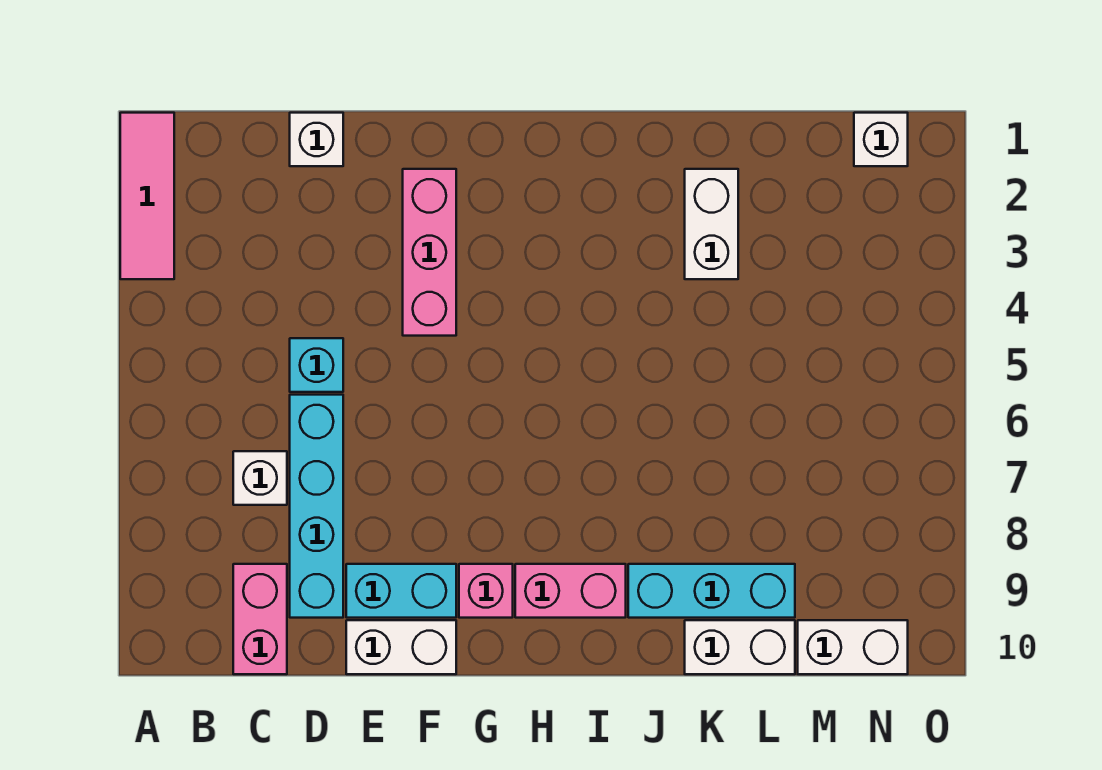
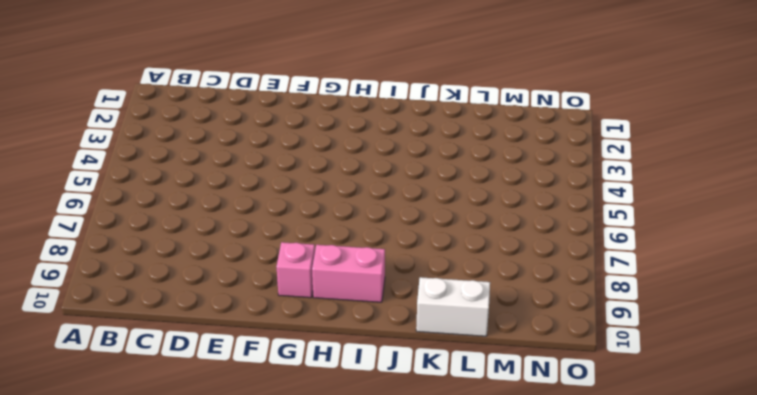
none -> pink tile A1:A3 level 1
none -> white brick C7 level 1
none -> pink brick C9:C10 level 1

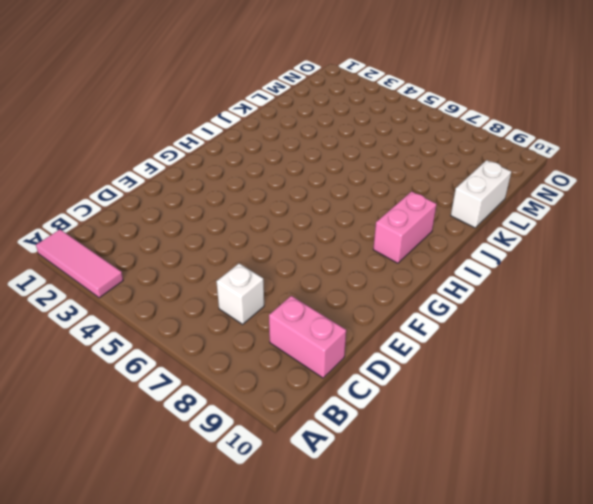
none -> white brick D1 level 1
none -> cyan brick D5 level 1
none -> cyan brick D6:D9 level 1

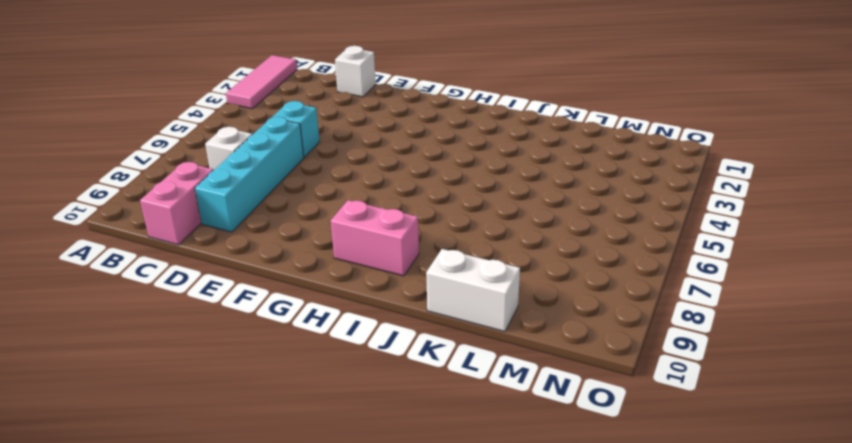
none -> cyan brick E9:F9 level 1
none -> white brick E10:F10 level 1
none -> pink brick F2:F4 level 1

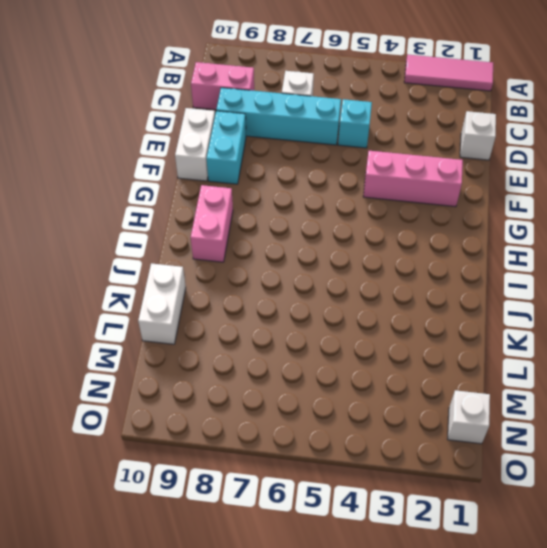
none -> pink brick G9 level 1
none -> cyan brick J9:L9 level 1
none -> white brick K2:K3 level 1

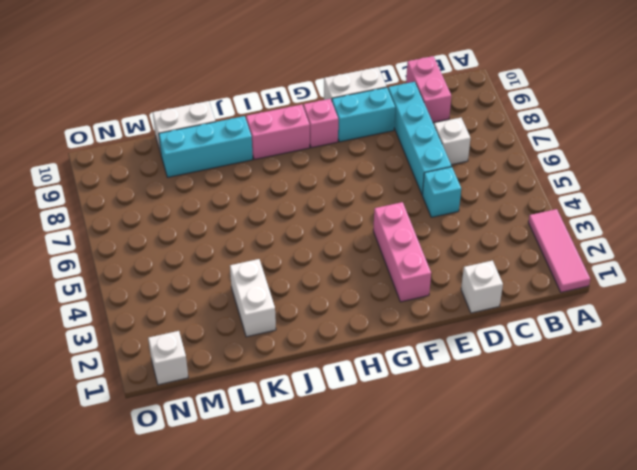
none -> white brick M10:N10 level 1

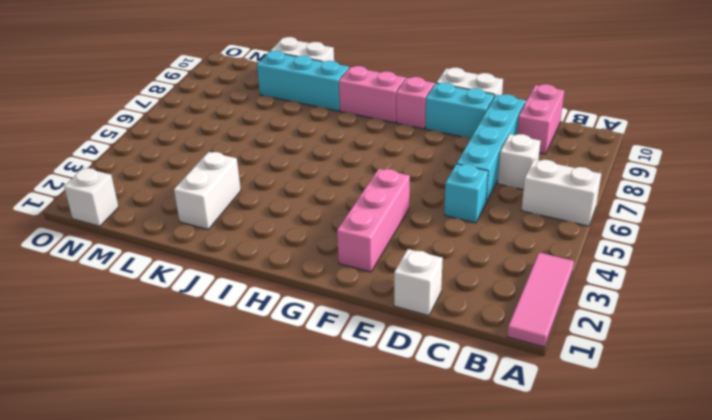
white brick A6:B6 level 1 -> white brick M10:N10 level 1

